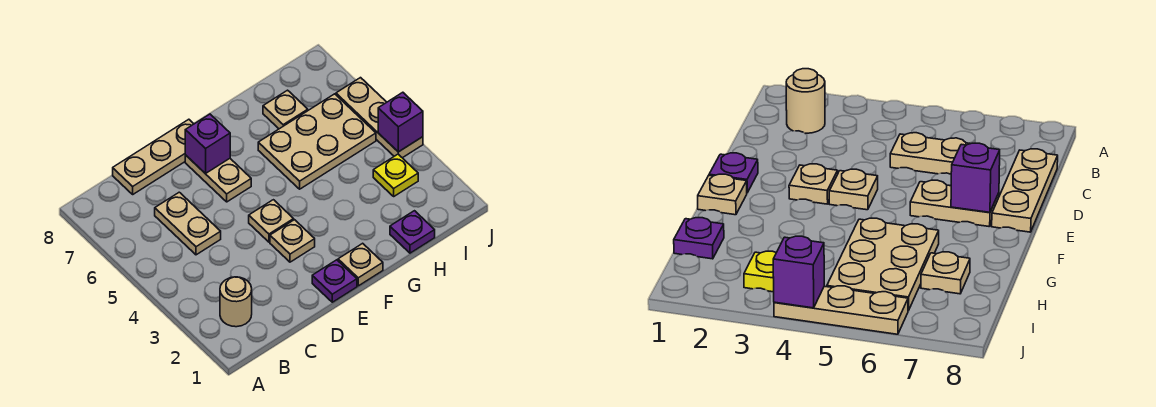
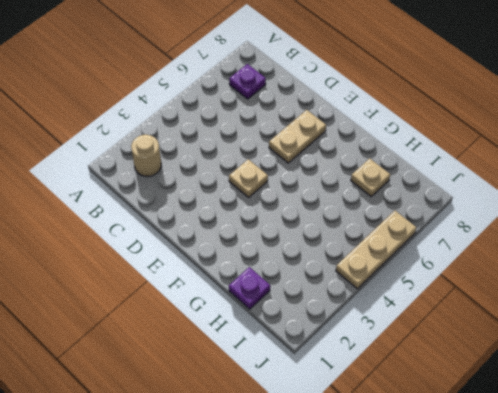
purple plate B7 level 1 -> purple plate E1 level 1
none -> tan plate C5:C6 level 1
none -> tan plate C8:E8 level 1
none -> tan plate E3 level 1

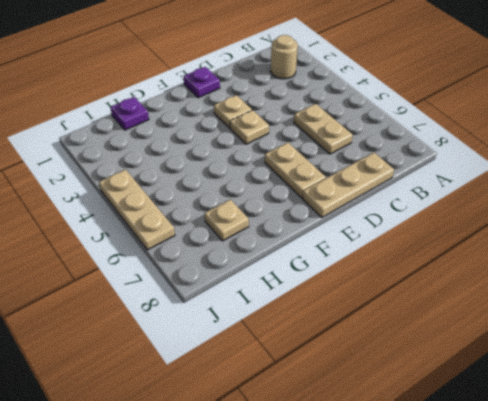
none -> tan plate F1 level 1
none -> tan plate G5:I6 level 1
none -> yellow plate I3 level 1

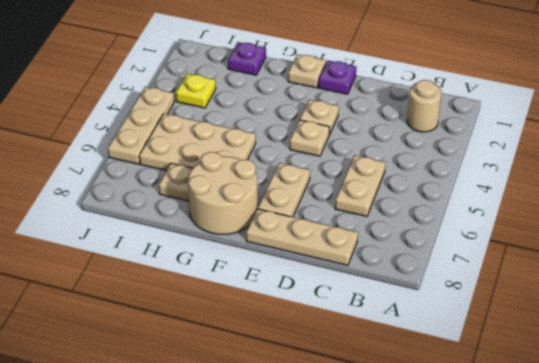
tan round brick F7:G8 level 1 -> none
none -> purple brick E7 level 2
none -> purple brick J4 level 2

